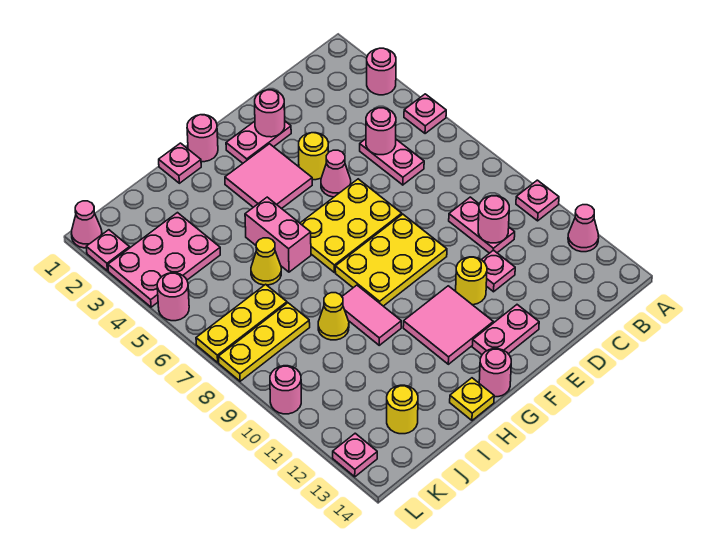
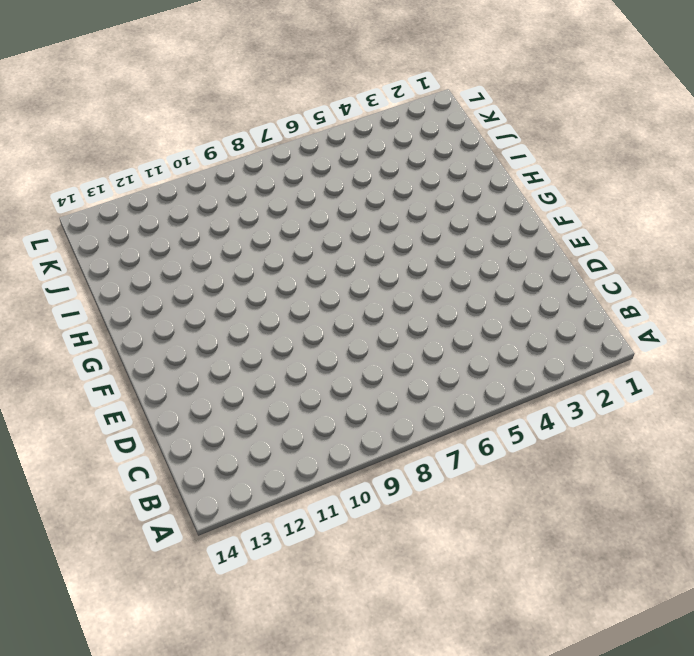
none -> pink round brick A3 level 1
none -> pink plate A5 level 1
none -> pink plate A10 level 1
none -> pink cone A12 level 1

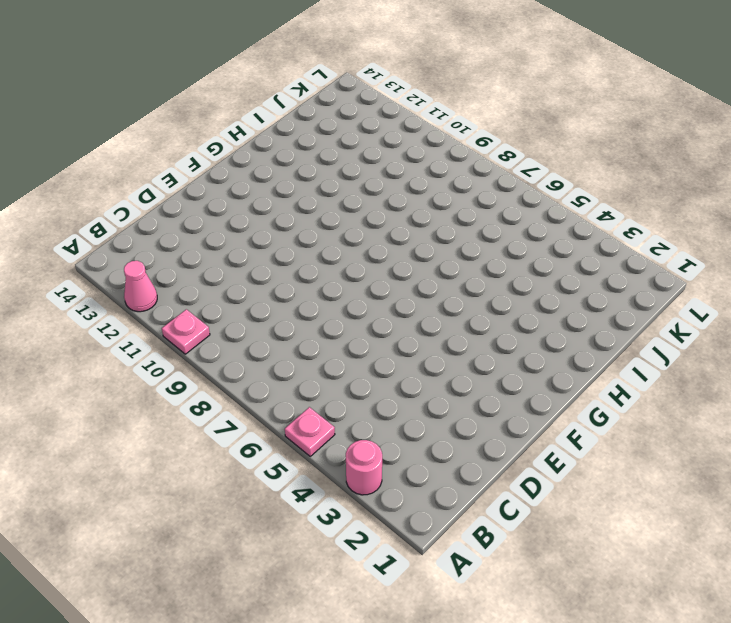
none -> pink plate C5:C6 level 1
none -> pink plate C9:C10 level 1
none -> pink plate D11 level 1
none -> pink plate E2:F2 level 1

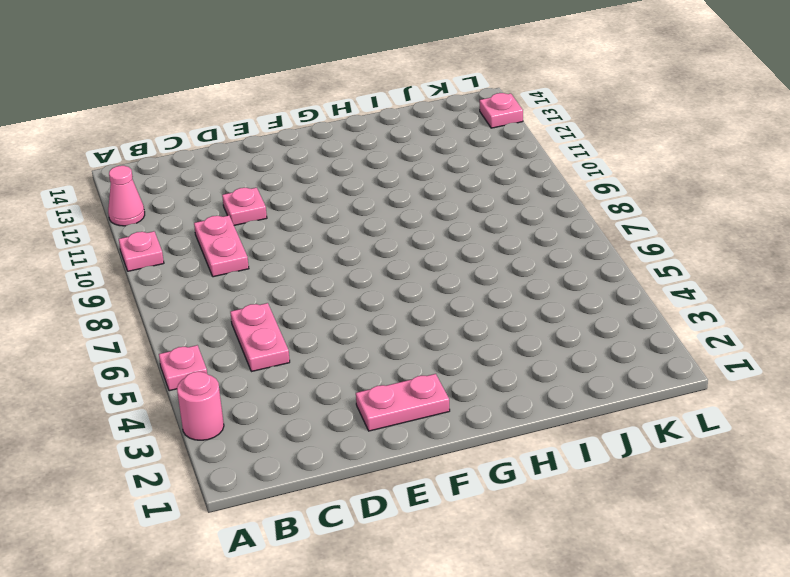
none -> yellow round brick E4 level 1
none -> pink cone E5 level 1
none -> yellow plate E6:G7 level 1
none -> yellow plate E8:G9 level 1

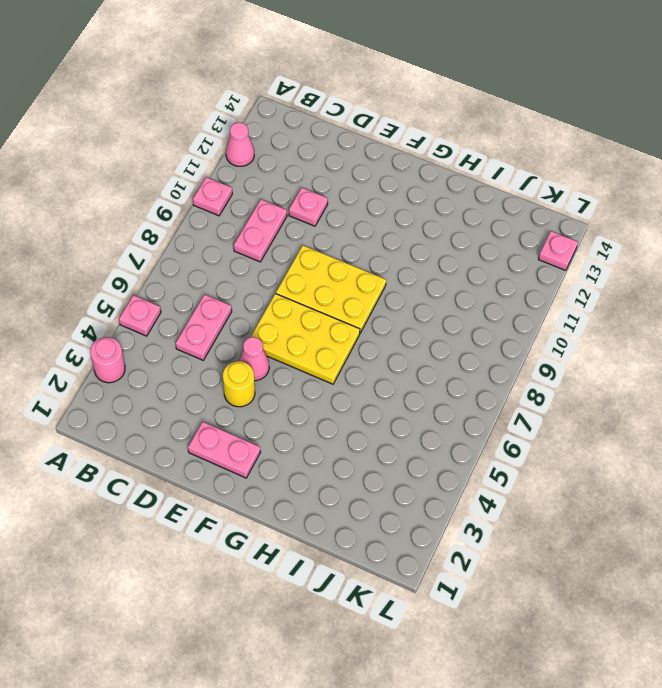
none -> yellow round brick E11 level 1
none -> pink plate E13:F13 level 1
none -> pink tile F3:G4 level 1
none -> pink tile F11:G12 level 1

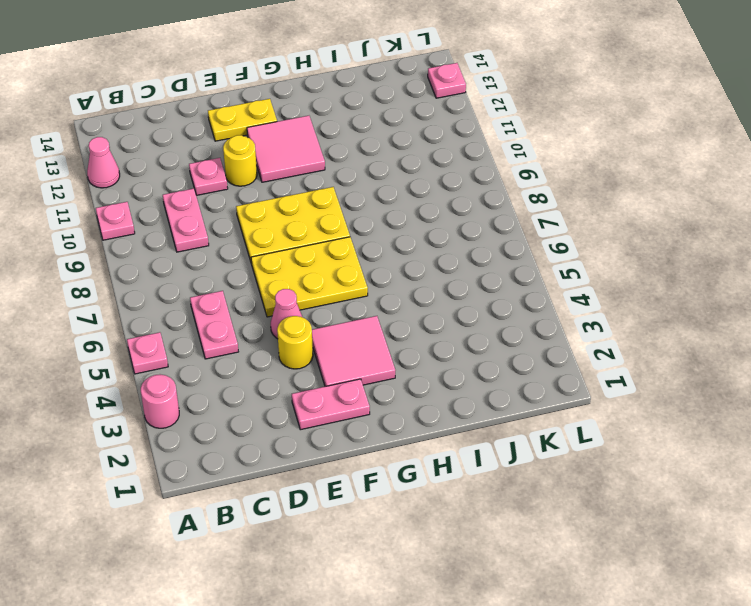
yellow plate E13:F13 level 1 -> pink plate E13:F13 level 1
none -> pink round brick G1 level 1
none -> pink round brick G14 level 1
none -> pink plate H1 level 1
none -> pink brick H5:H6 level 1

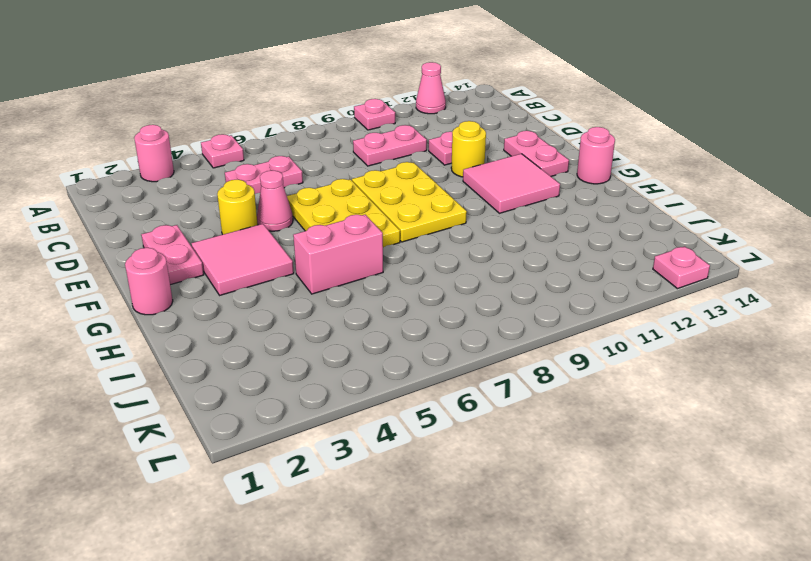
none -> pink plate H1 level 1
none -> pink tile H9:H10 level 1
none -> yellow plate H14 level 1
none -> yellow cone I6 level 1

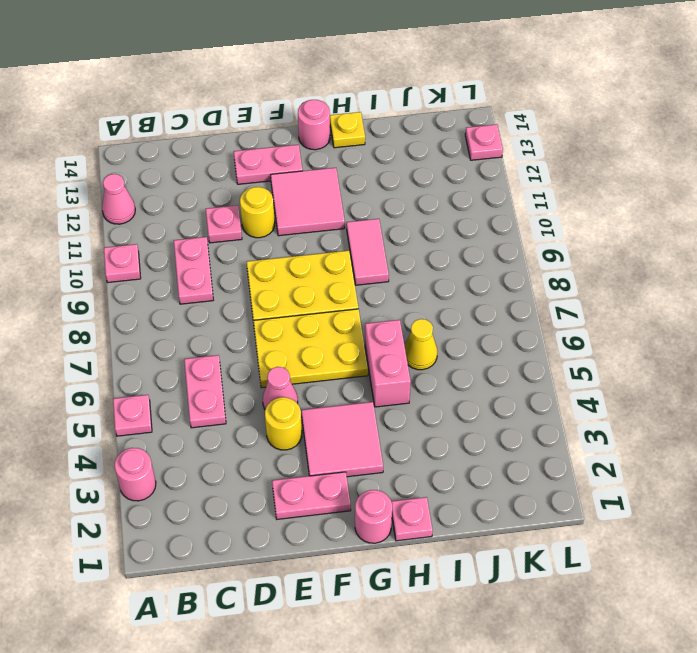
none -> yellow cone I9 level 1
none -> pink plate J3:L4 level 1
none -> yellow plate J7:L7 level 1
none -> yellow plate J8:L8 level 1

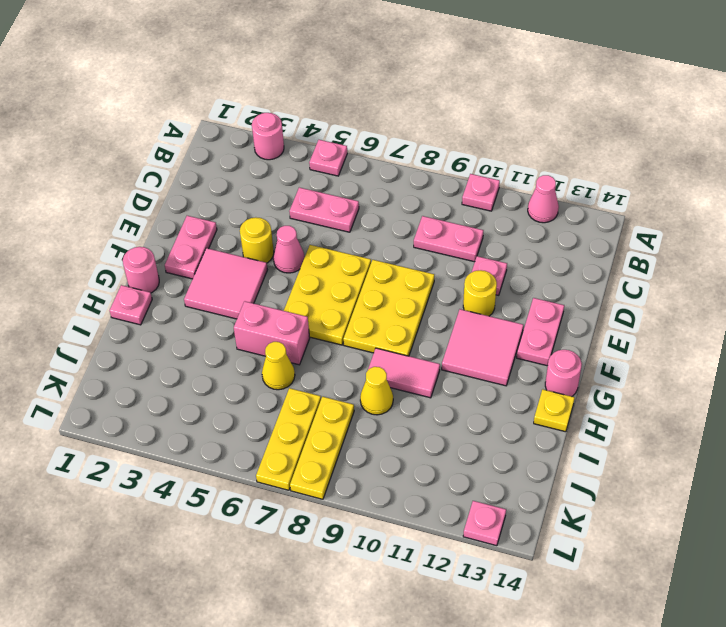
none -> pink plate J3:L4 level 1
none -> yellow round brick J13 level 1
none -> pink cone L1 level 1
none -> pink plate L2 level 1

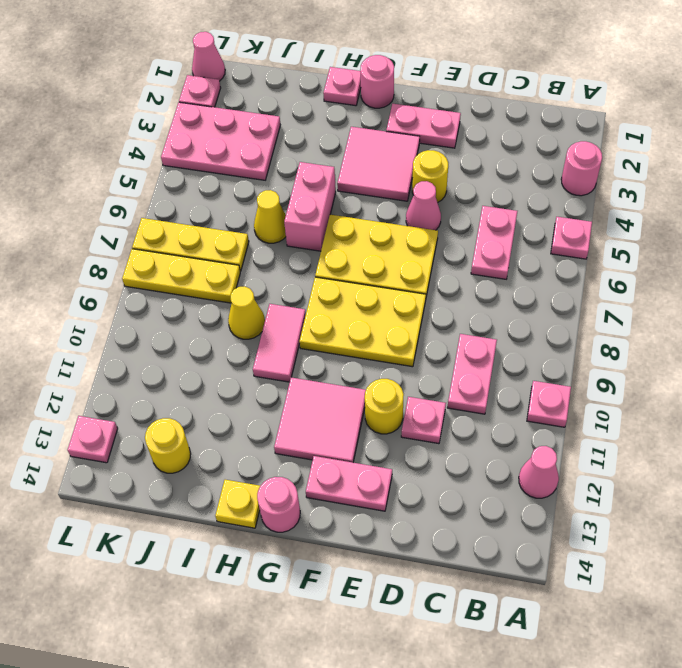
none -> pink round brick L5 level 1
none -> pink round brick L10 level 1
none -> pink round brick C5 level 2
none -> pink round brick C10 level 2

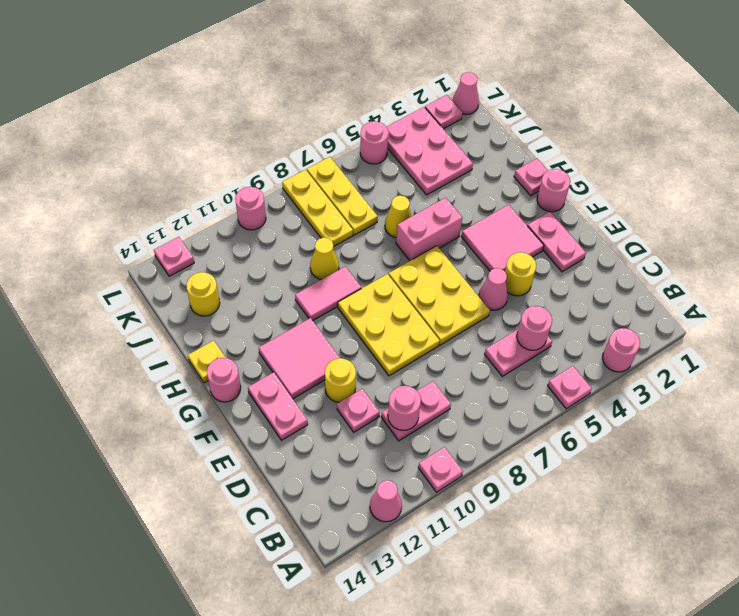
none -> pink round brick E2 level 2

